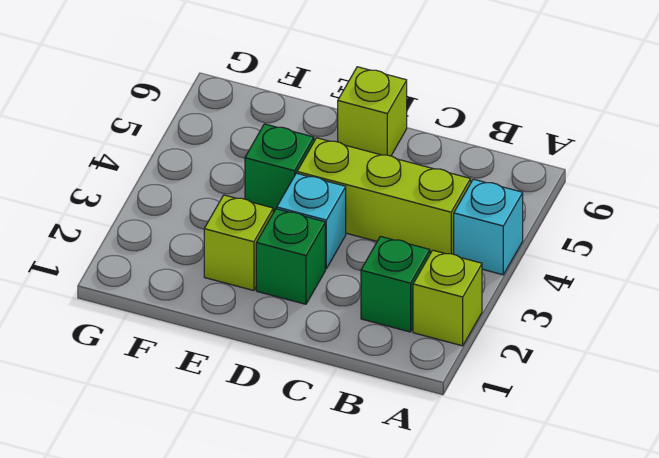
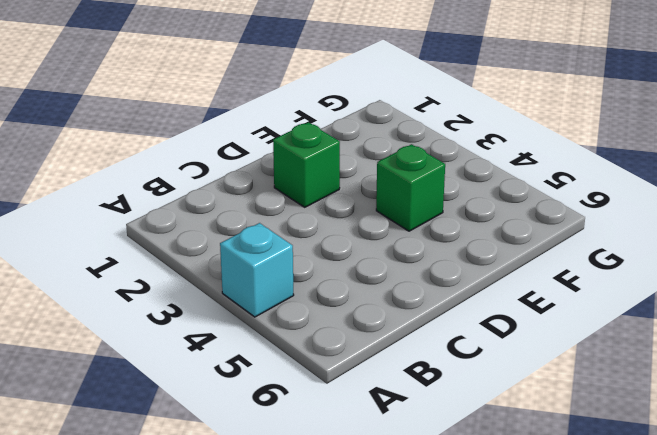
none -> lime brick A2 level 1
none -> green brick B2 level 1

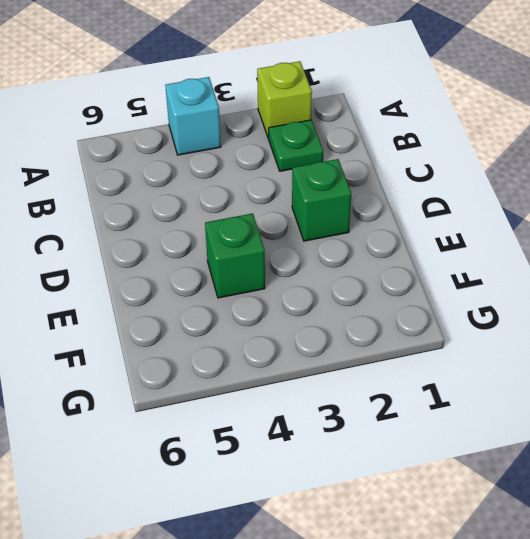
green plate B2 level 1 -> green brick B2 level 1
none -> lime brick B4:D4 level 1
none -> cyan brick D3 level 1

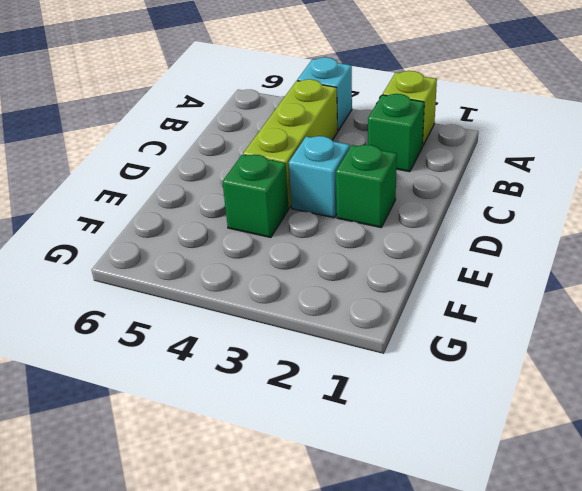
none -> lime brick D6 level 1
none -> lime brick E2 level 1

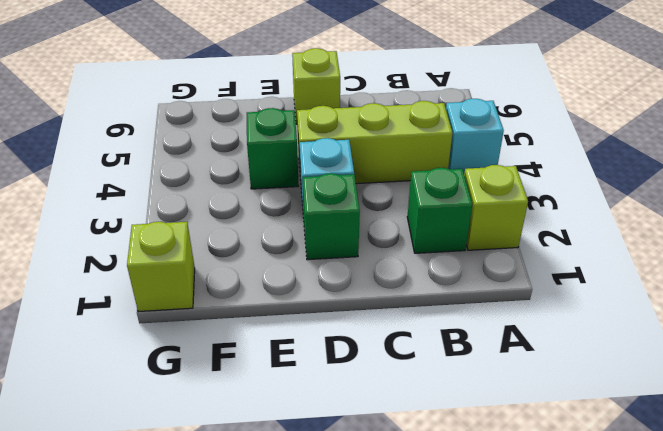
lime brick G1 level 1 -> lime brick E2 level 1

